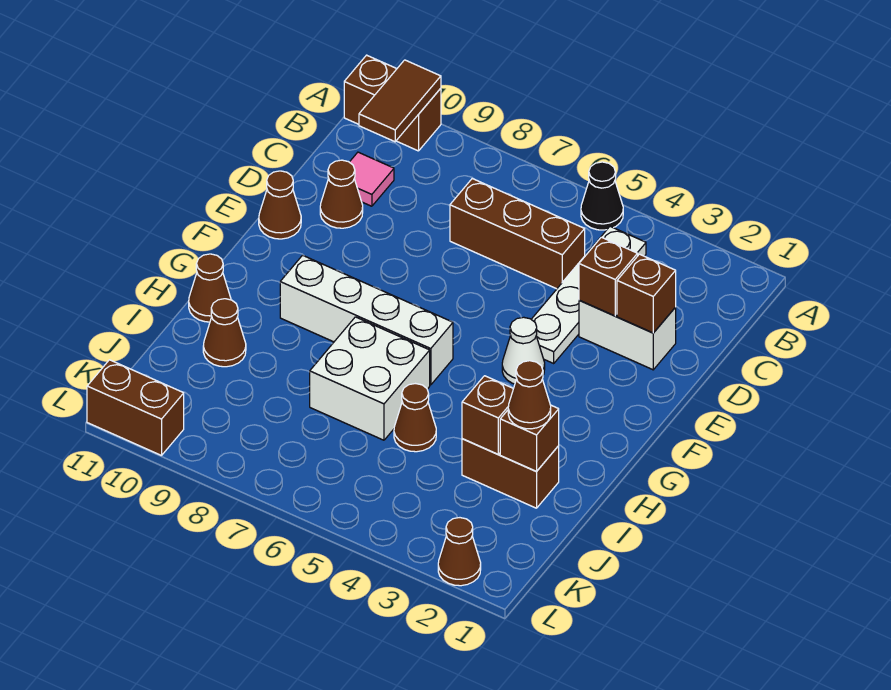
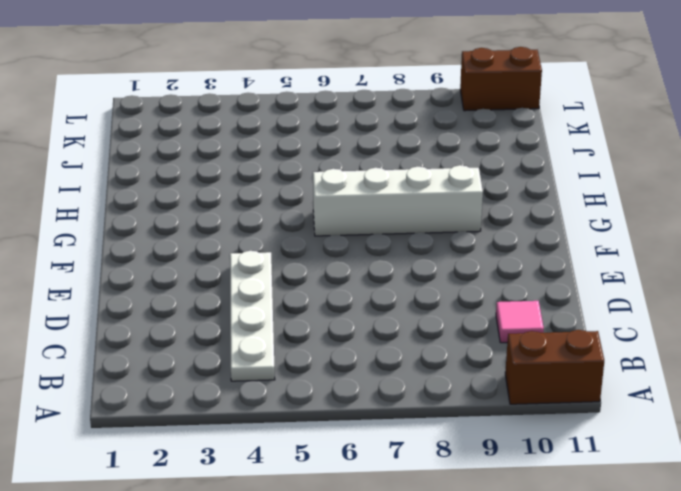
none -> black cone A5 level 1
none -> brown brick C5:C7 level 1
none -> white brick D2:D3 level 1

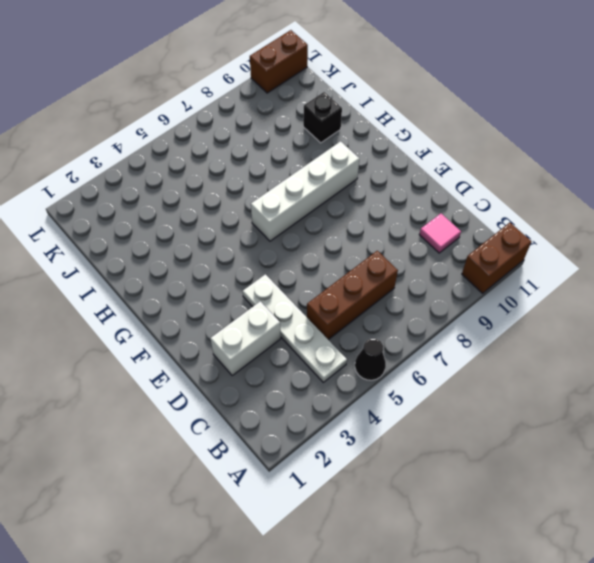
black brick I10 level 1 -> brown cone I10 level 1
none -> brown cone D10 level 1
none -> brown cone E11 level 1
none -> white cone F4 level 1

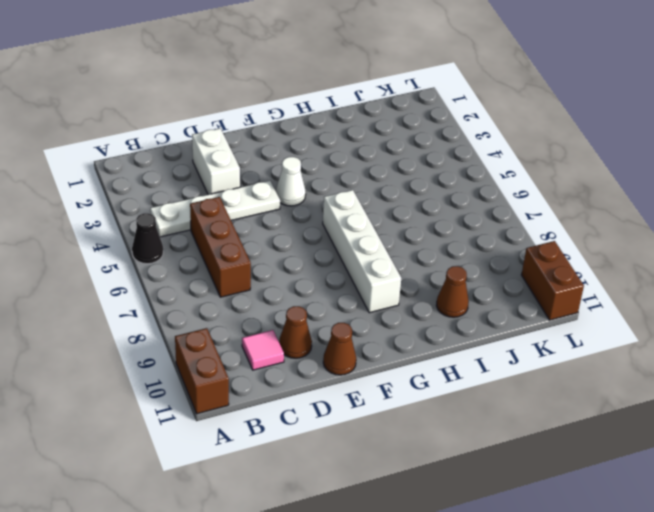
none -> white brick H6:I7 level 1
none -> brown cone H11 level 1
none -> brown brick I2:I3 level 1

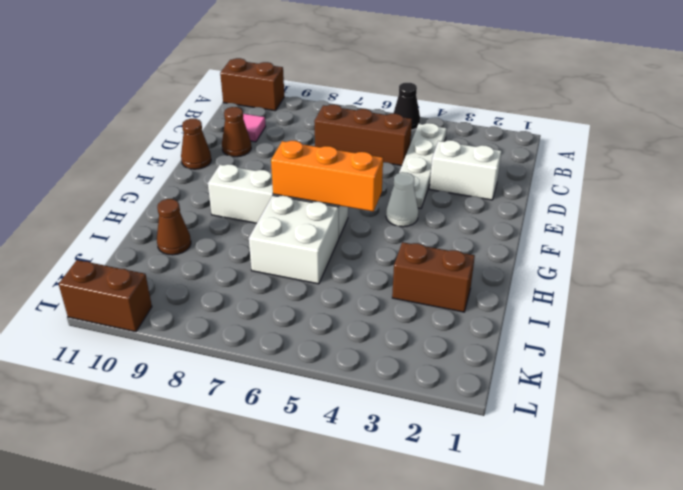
orange brick G5:G7 level 2 -> none
none -> brown cone H11 level 1
none -> brown cone I5 level 1
none -> brown cone L2 level 1

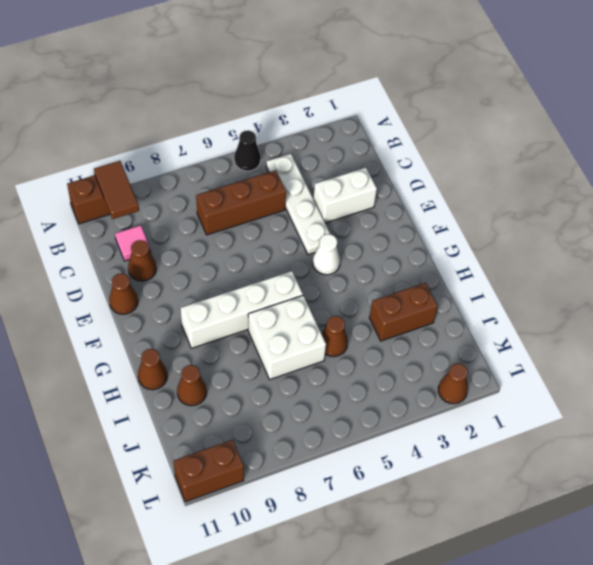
none -> brown brick D2 level 2
none -> brown brick D3 level 2
none -> brown brick I2 level 2

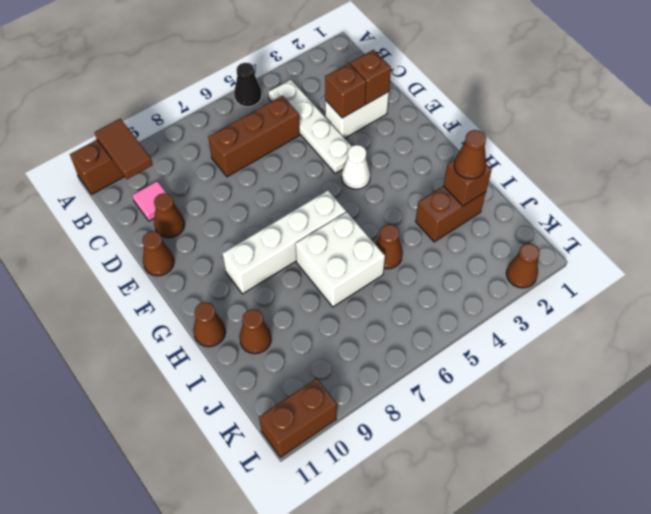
none -> brown brick I3 level 2

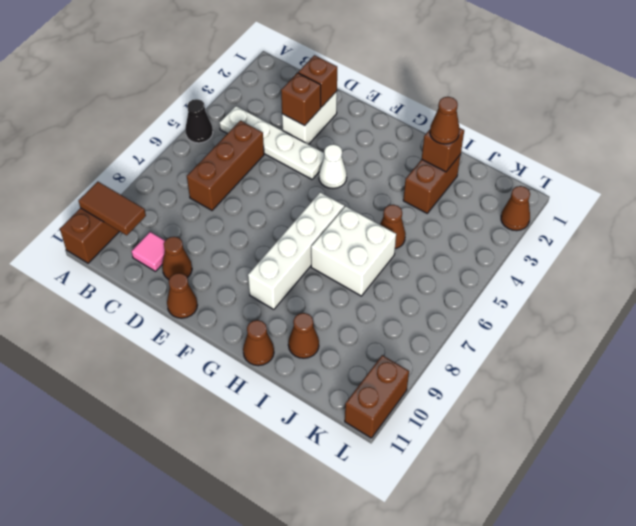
none -> brown brick I3 level 2

